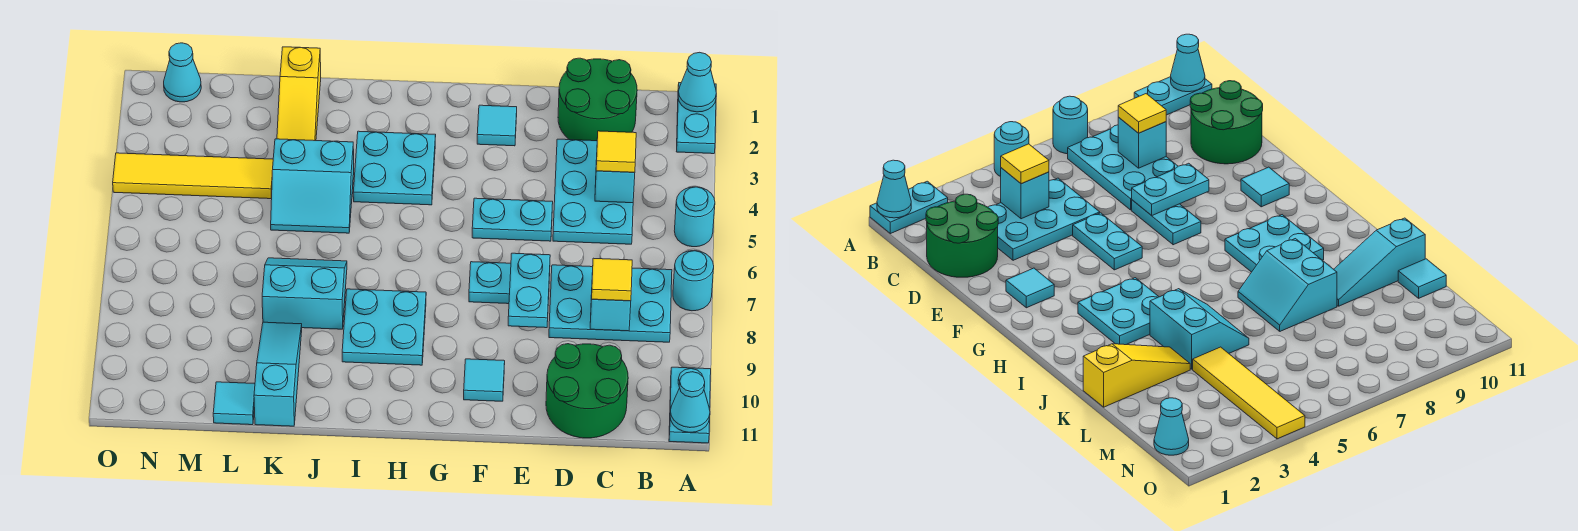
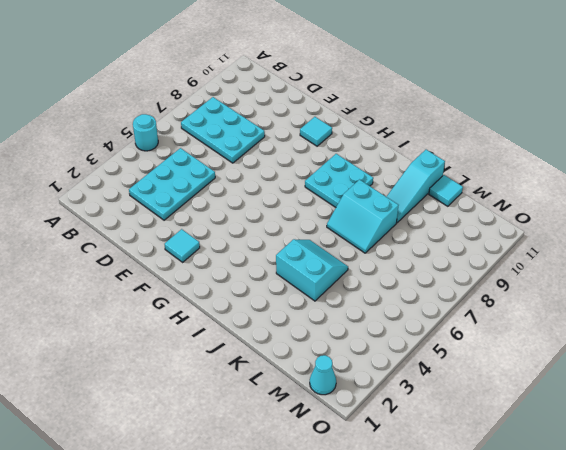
none -> cyan plate A1:A2 level 1
none -> cyan round brick A7 level 1
none -> cyan plate A10:A11 level 1

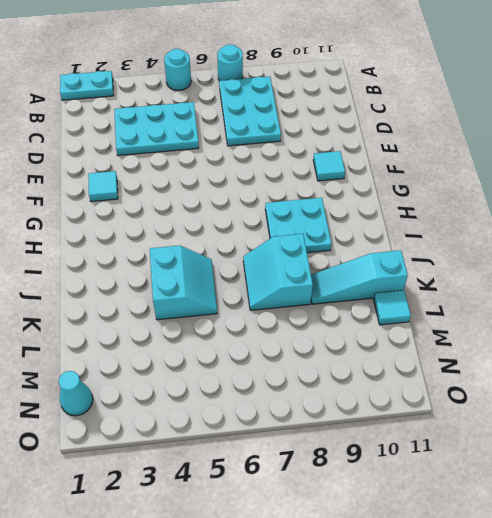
none -> cyan plate A10:A11 level 1
none -> green round brick C1:D2 level 1
none -> green round brick C10:D11 level 1

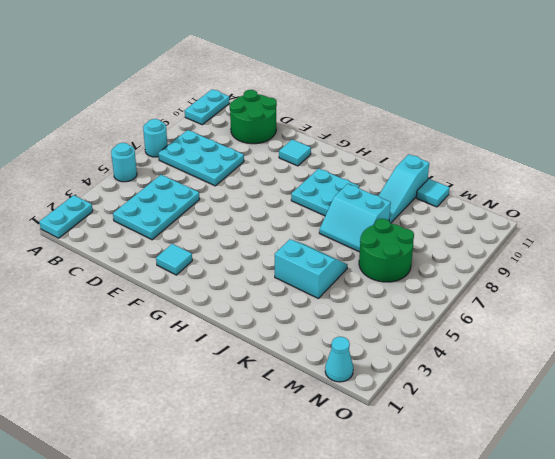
green round brick L6:M7 level 1 -> green round brick C1:D2 level 1
none -> cyan plate E5:F5 level 1
none -> cyan plate E7:F7 level 1
none -> cyan plate H3:I4 level 1

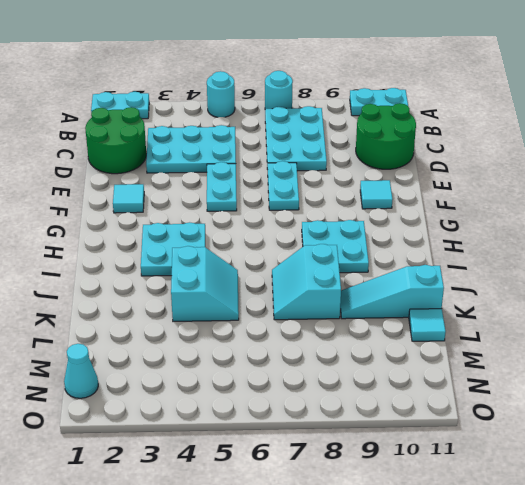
none -> yellow slope K1:K3 level 1 top 1
none -> yellow tile L4:O4 level 1
none -> cyan cone A1 level 2

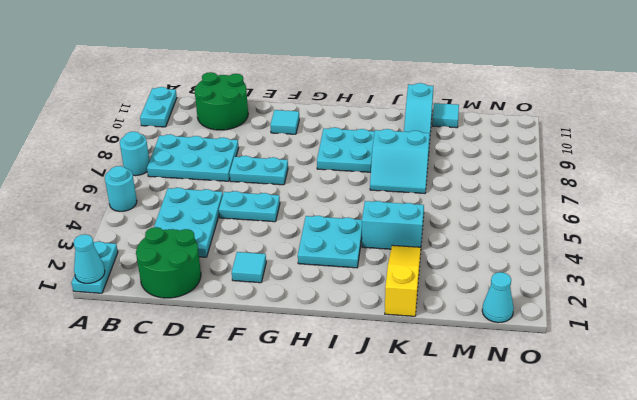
none -> yellow tile L4:O4 level 1
none -> cyan cone A11 level 2
none -> cyan brick C4 level 2

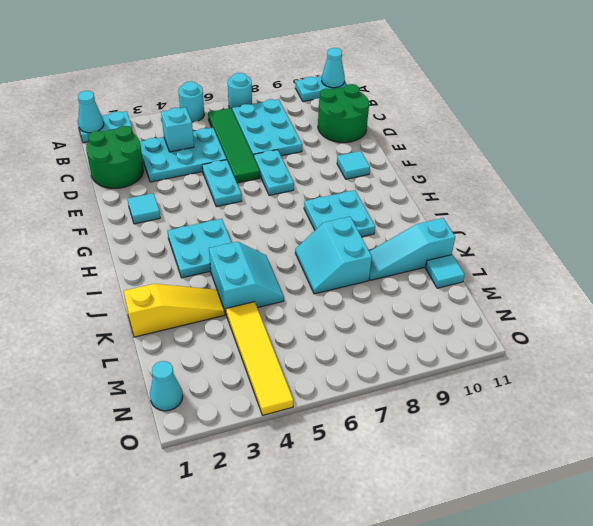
green tile B6:E6 level 1 -> none
none -> cyan brick C8 level 2
none -> cyan plate E7:E8 level 2
none -> yellow tile C4 level 3

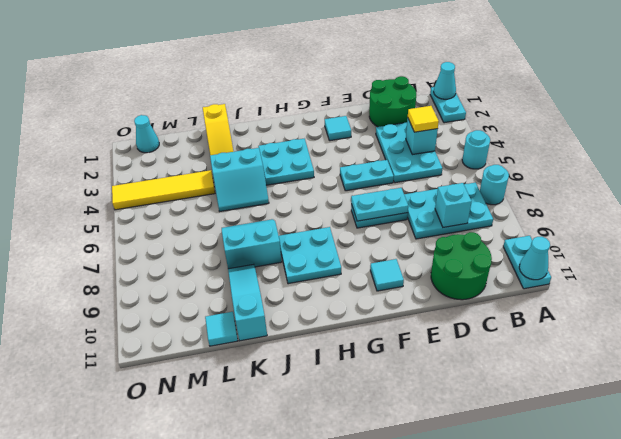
cyan plate E7:F7 level 2 -> cyan plate E7:E8 level 2
none -> yellow tile C8 level 3

